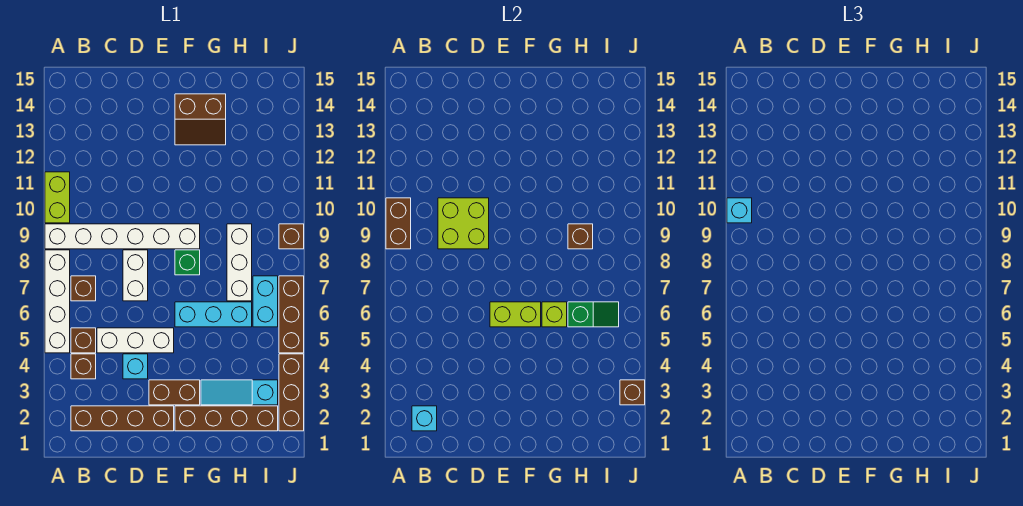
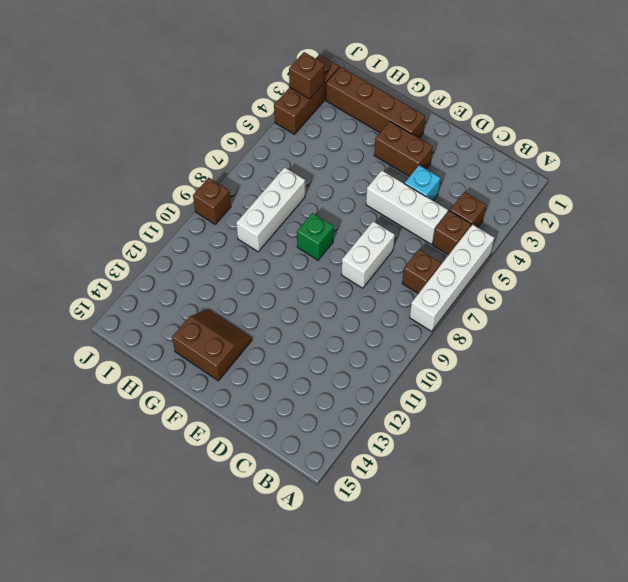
none -> white brick A9:F9 level 1
none -> lime brick A10:A11 level 1
none -> brown brick B2:E2 level 1
none -> cyan brick F6:H6 level 1

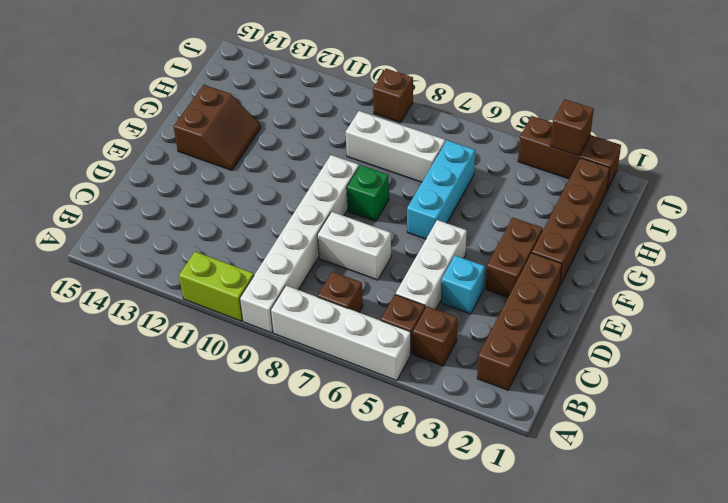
none -> cyan slope G3:I3 level 1 top I
none -> cyan brick I6:I7 level 1
none -> brown brick J5:J7 level 1
none -> brown brick A9:A10 level 2

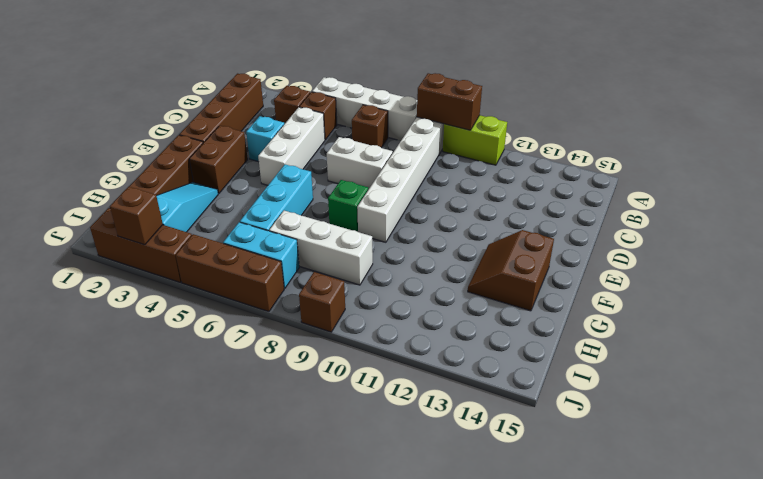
none -> cyan brick B2 level 2
none -> lime brick C9:D10 level 2
none -> lime brick E6:F6 level 2
none -> lime brick G6 level 2

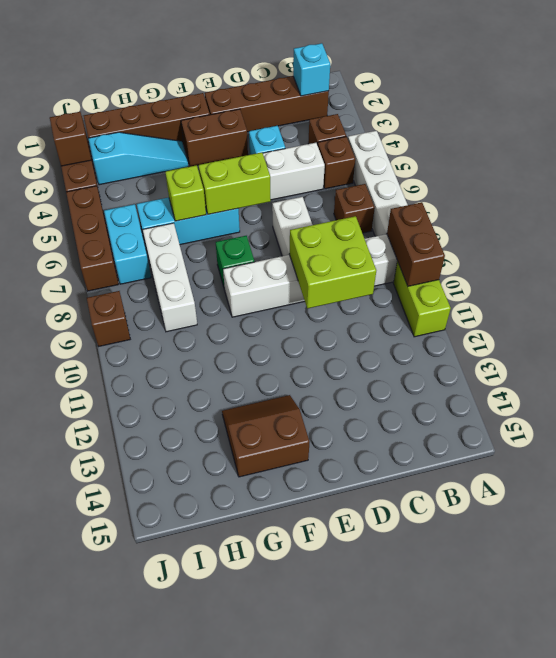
none -> green slope H6:I6 level 2 top H
none -> brown brick H9 level 2
none -> cyan brick A10 level 3

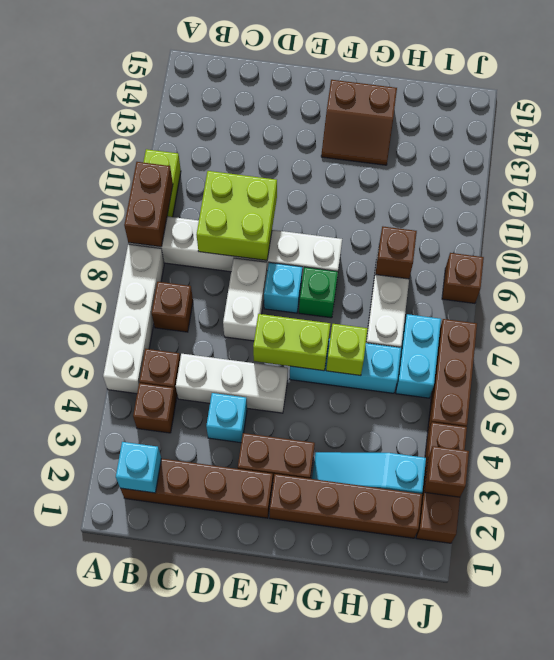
cyan brick E8 level 1 -> cyan brick A10 level 3
none -> green slope H6:I6 level 2 top H

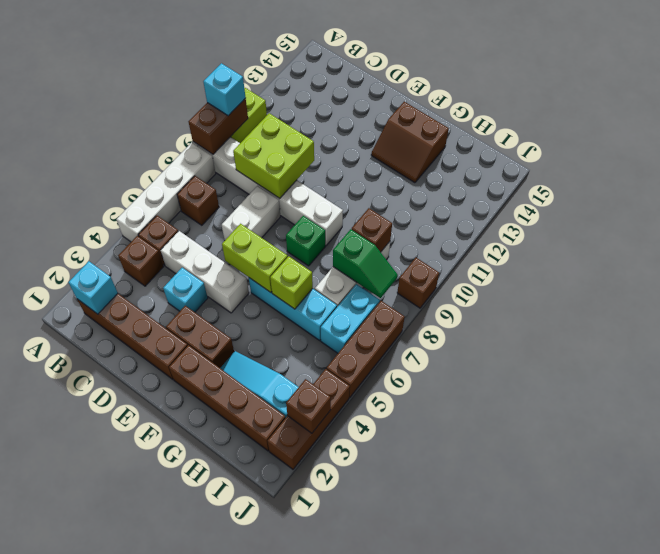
green slope H8:I8 level 2 top H -> green slope H6:I6 level 2 top H

